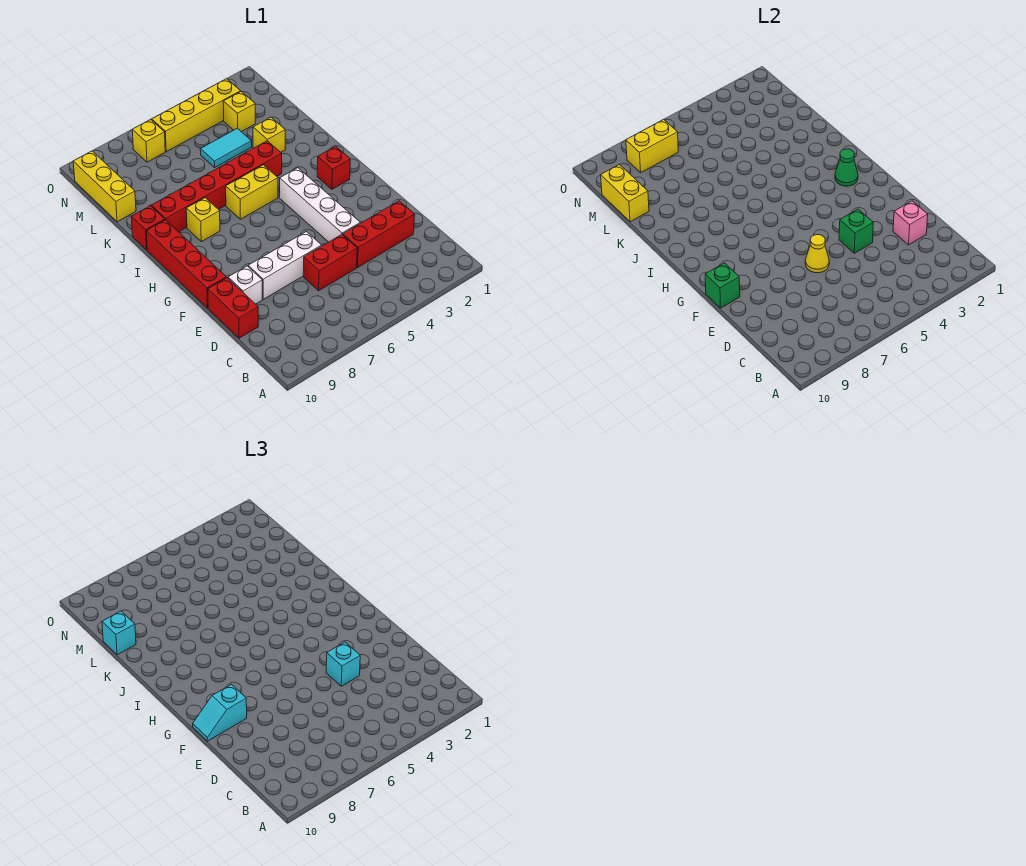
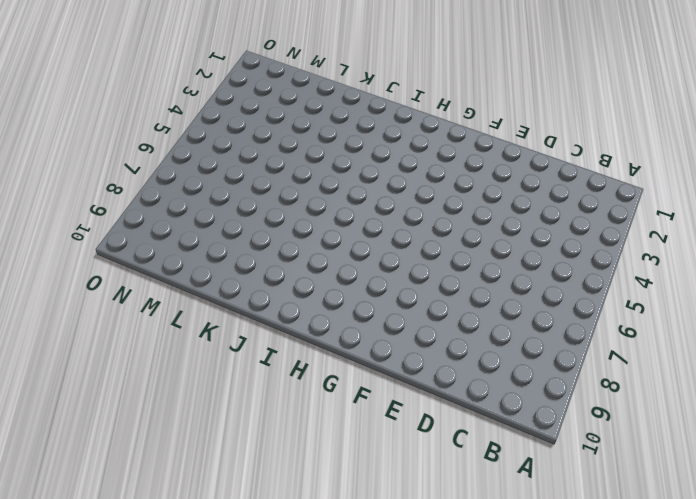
none -> red brick D2:D4 level 1
none -> red brick D5:D6 level 1
none -> red brick D10:E10 level 1

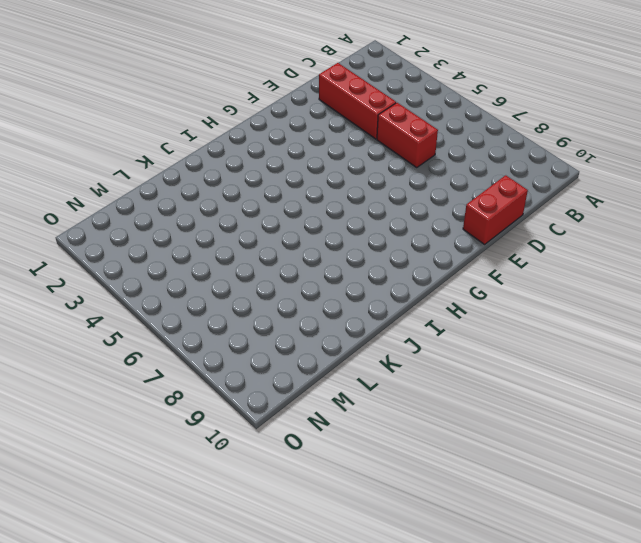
none -> white brick E4:H4 level 1
none -> white brick E6:E8 level 1
none -> white brick E9 level 1

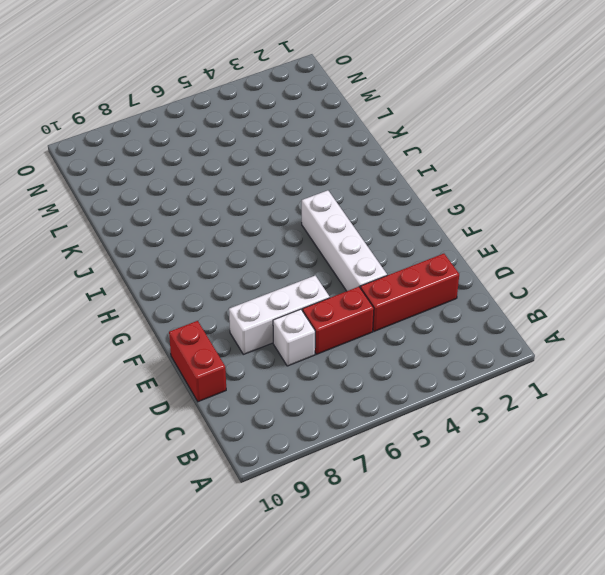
white brick D7 level 1 -> white brick E9 level 1
none -> red brick F10:I10 level 1
none -> red brick H2 level 1
none -> yellow brick I5:I6 level 1

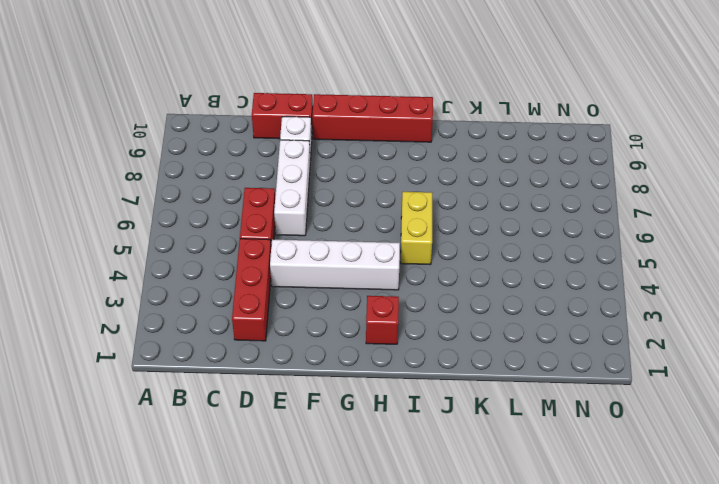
none -> yellow brick I8 level 1
none -> red brick J4:J9 level 1
none -> red brick J10 level 1

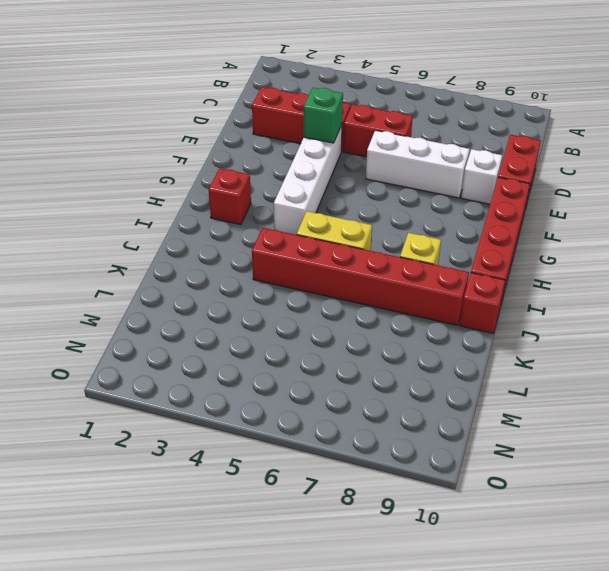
none -> yellow brick K3 level 1
none -> cyan tile L4:L5 level 1
none -> yellow brick L10:N10 level 1

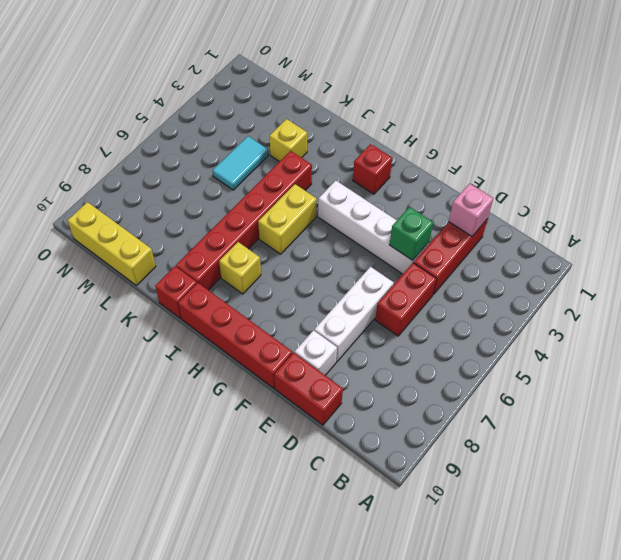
none -> yellow brick M3 level 1
none -> yellow brick N3:N6 level 1
none -> yellow brick N7 level 1

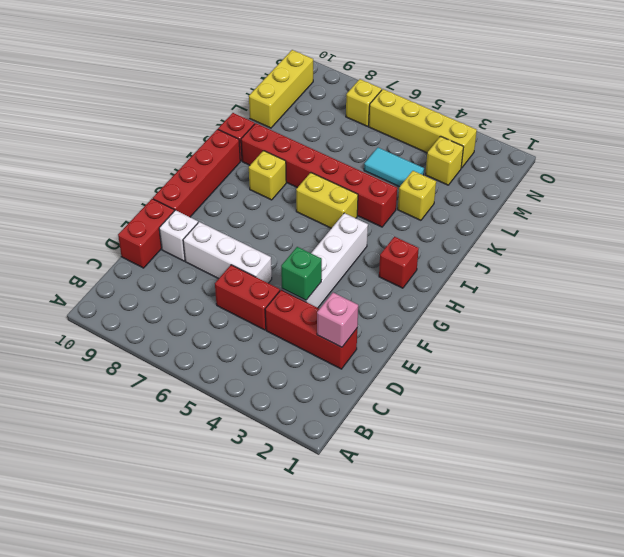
none -> yellow cone E6 level 2
none -> green brick F10 level 2
none -> green cone H2 level 2

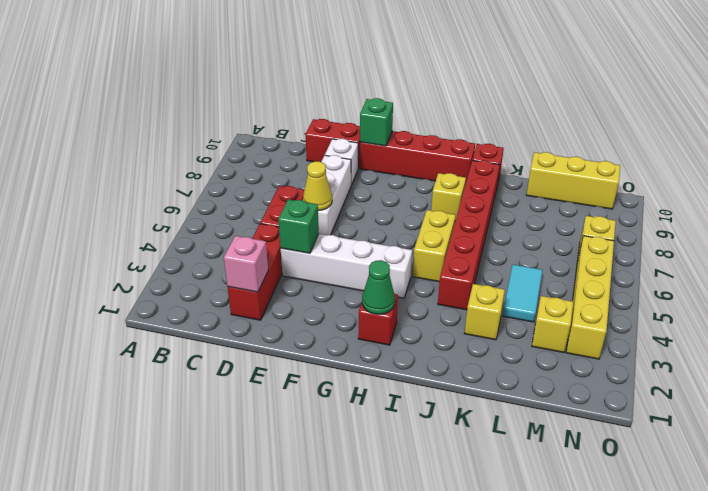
none -> yellow brick L10:M10 level 2
none -> yellow brick N7:N8 level 2
none -> cyan brick E4 level 3

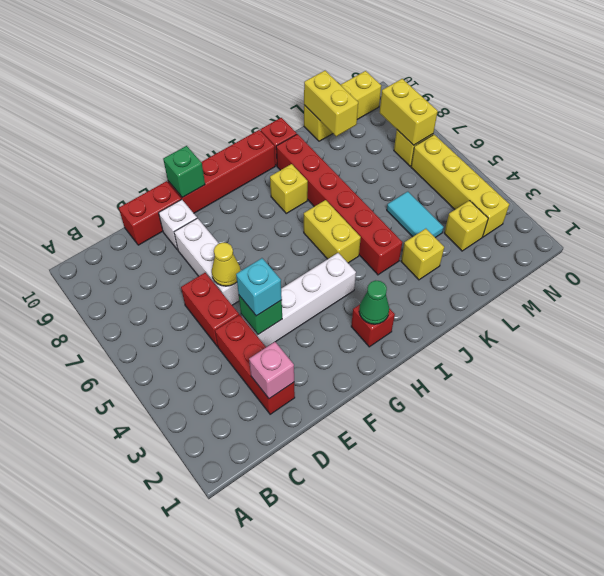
yellow brick L9:L10 level 2 -> yellow brick L10:M10 level 2
none -> cyan slope F9:F10 level 3 top 9
none -> cyan brick L10 level 3

